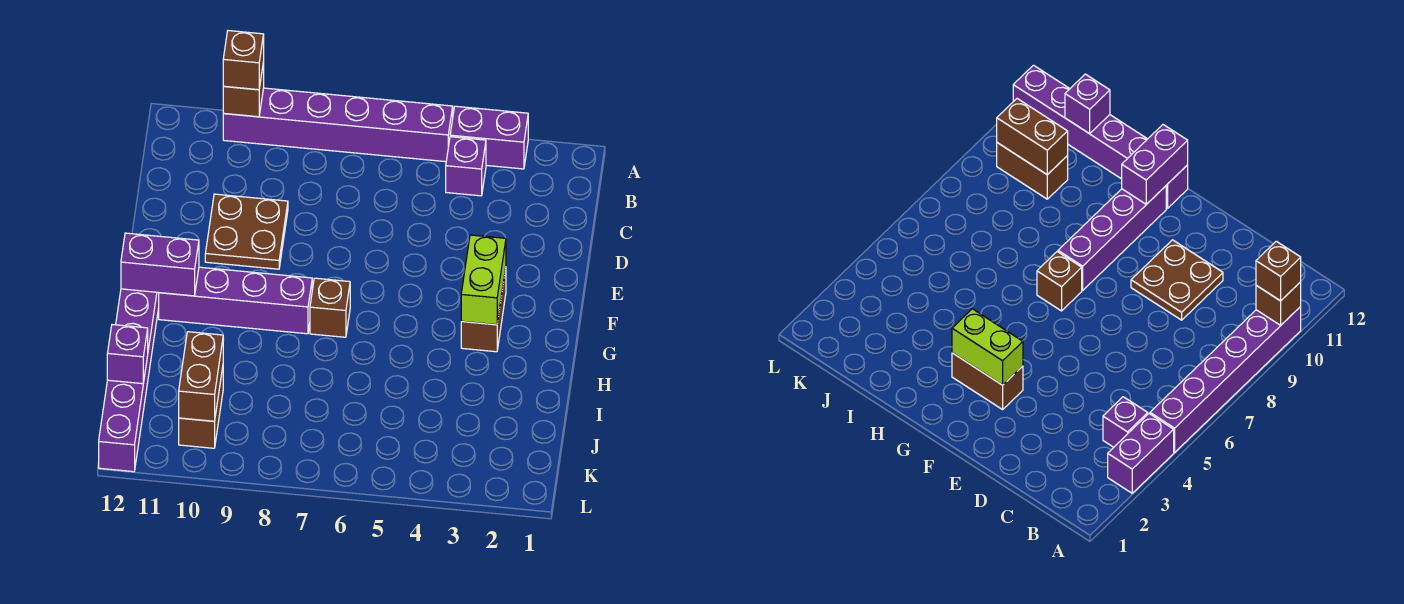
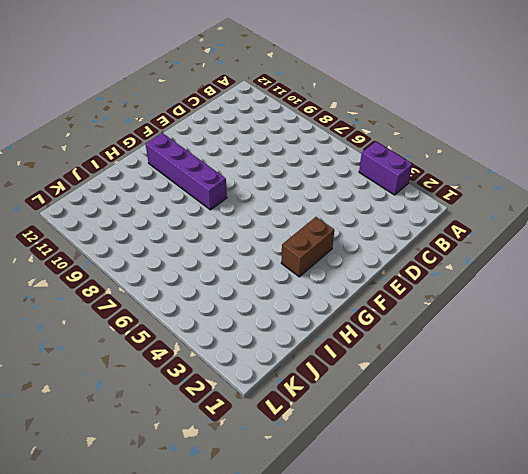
none -> purple brick A5:A10 level 1
none -> purple brick B4 level 1
none -> brown plate D9:E10 level 1

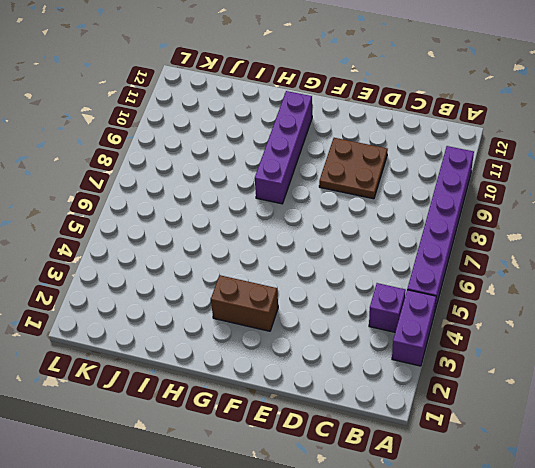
none -> brown brick G7 level 1
none -> purple brick G12:L12 level 1
none -> brown brick J10:K10 level 1

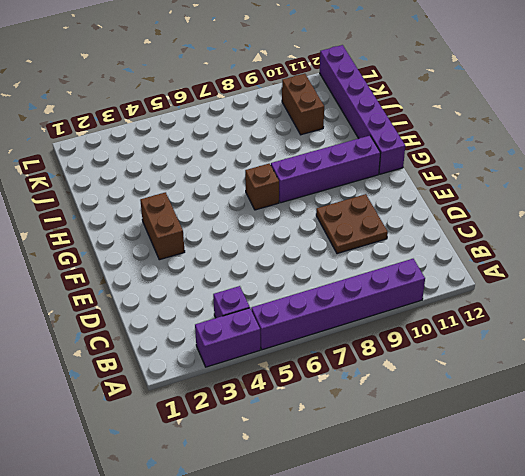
none -> brown brick A10 level 2
none -> lime brick F3:G3 level 2
none -> purple brick G11:G12 level 2

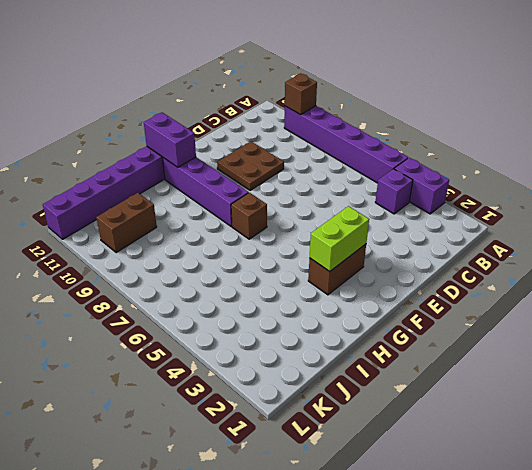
none -> brown brick J10:K10 level 2
none -> purple brick J12 level 2
none -> brown brick A10 level 3

